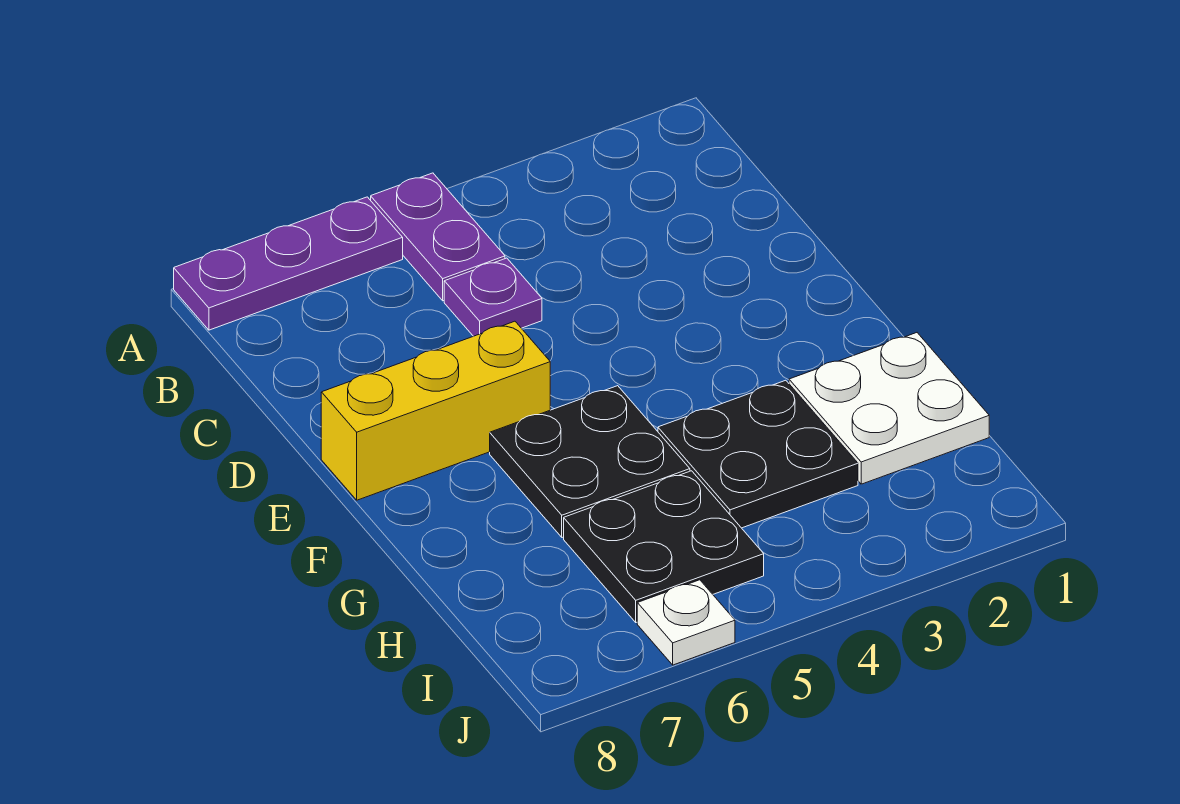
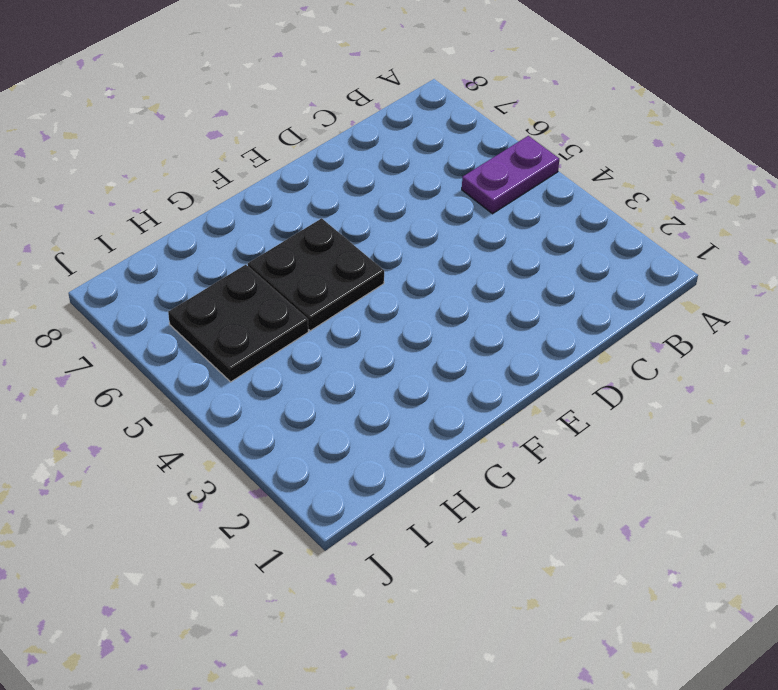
none -> purple plate A6:A8 level 1
none -> purple plate C5 level 1

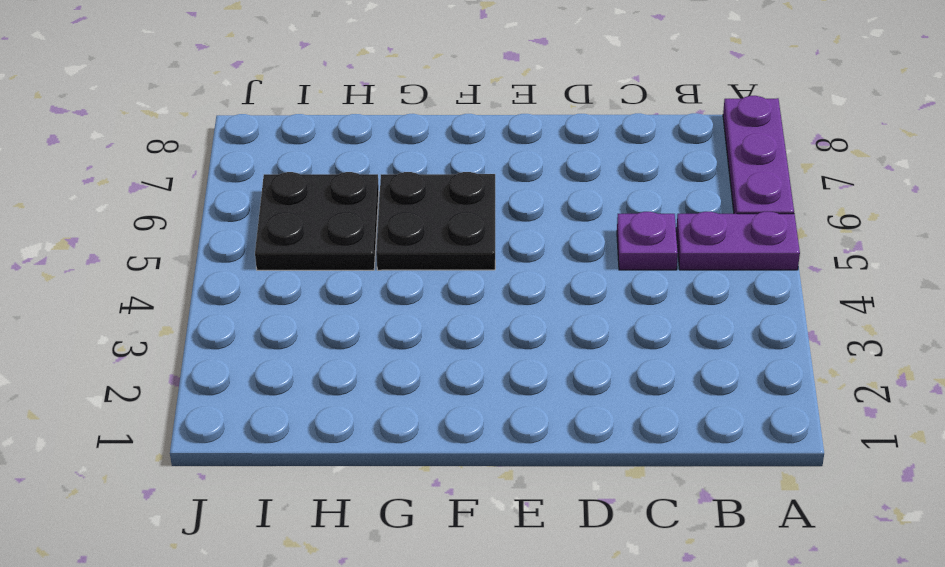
none -> yellow brick E6:E8 level 1
none -> white plate G1:H2 level 1

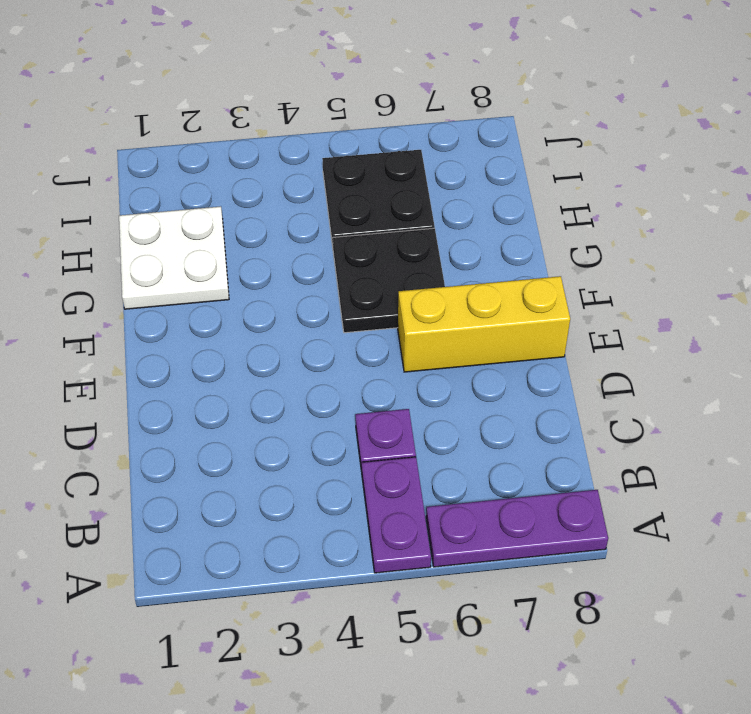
none -> black plate G3:H4 level 1
none -> white plate J6 level 1

